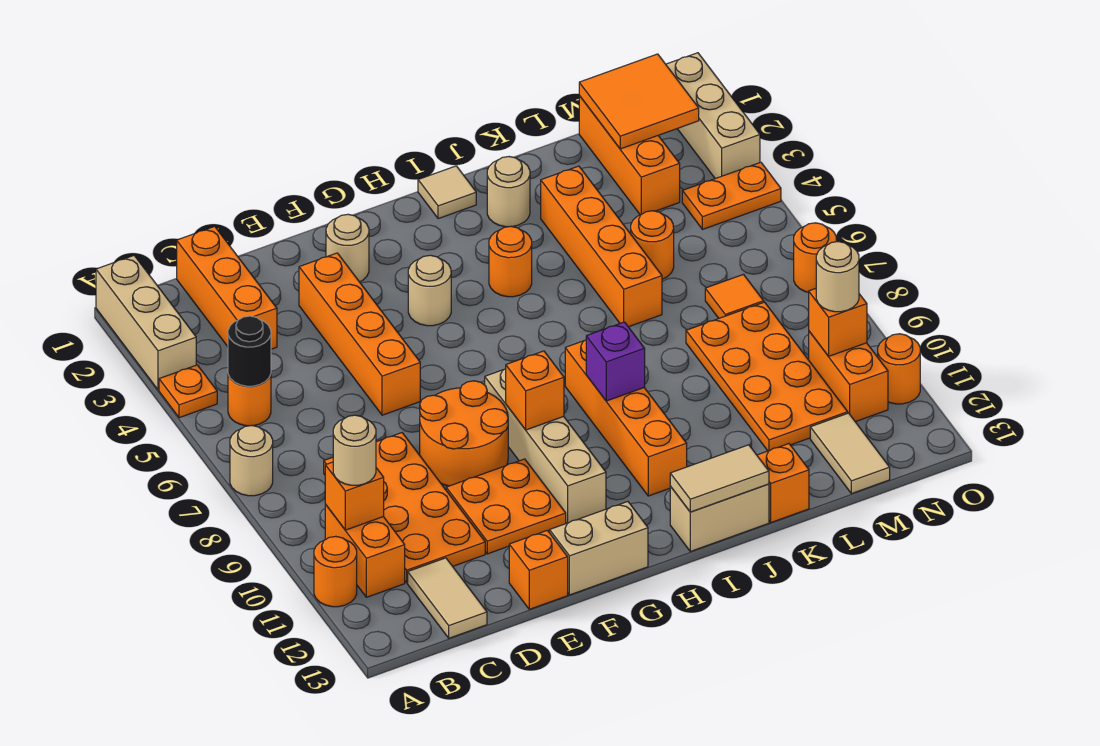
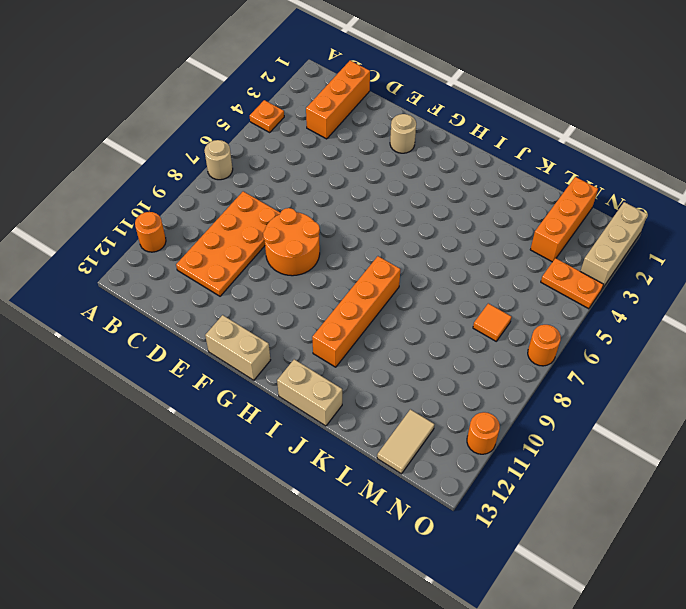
none -> tan brick A1:A3 level 1
none -> orange round brick B5 level 1
none -> orange brick B10:B11 level 1
none -> tan tile C12:C13 level 1

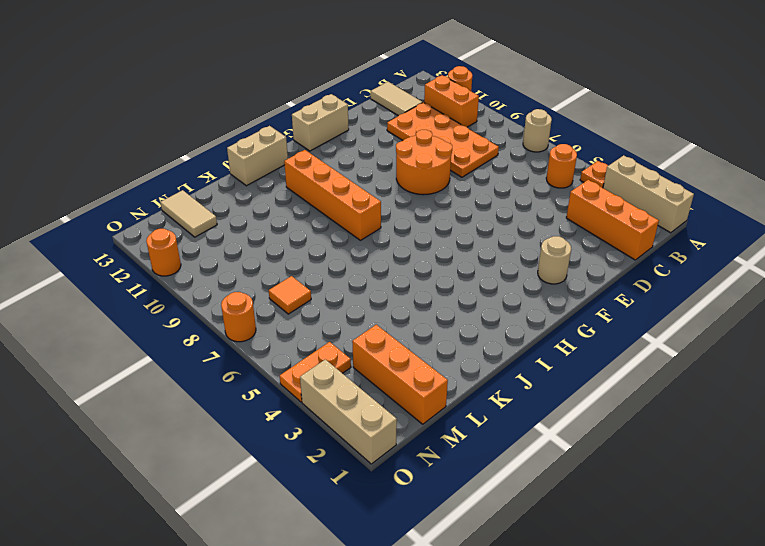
none -> orange brick E3:E6 level 1
none -> orange plate E10:F11 level 1
none -> orange brick E13 level 1
none -> tan round brick G4 level 1

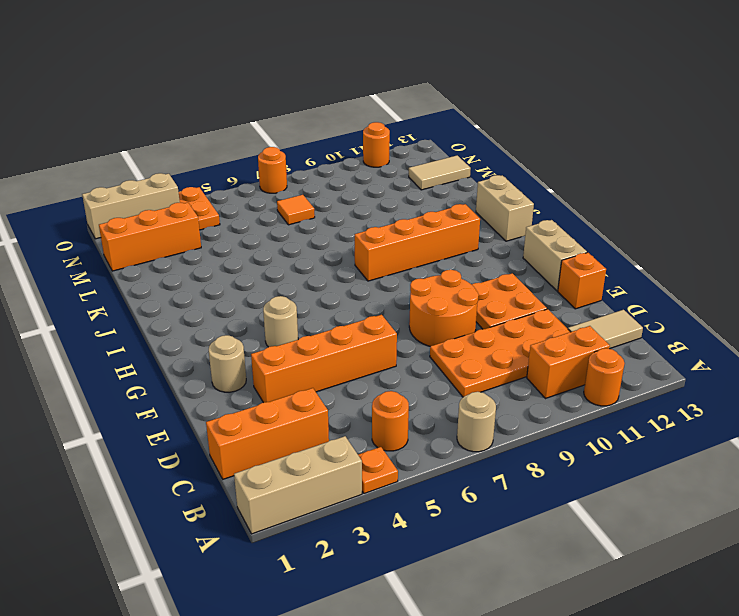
none -> tan brick G8:G11 level 1
none -> tan tile I1 level 1
none -> orange round brick I4 level 1
none -> tan round brick J2 level 1

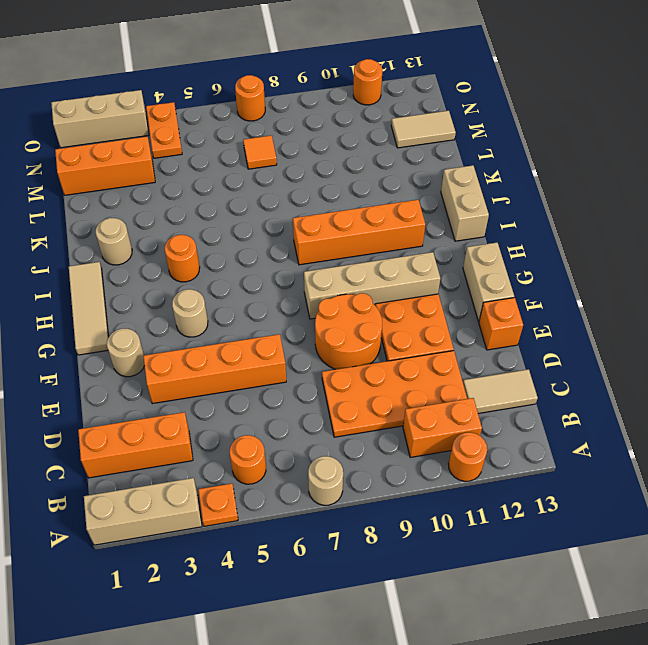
tan tile G1:I1 level 1 -> tan tile I1 level 1
none -> orange brick K3:K6 level 1
none -> orange brick K13 level 1
none -> orange round brick L5 level 1
none -> orange plate L8:M11 level 1

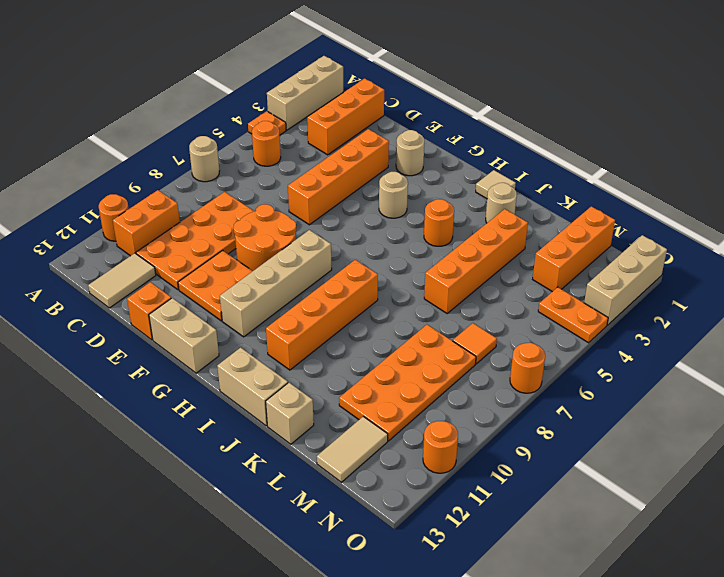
tan brick K13 level 1 -> orange brick K13 level 1
none -> orange round brick L5 level 1
none -> orange brick N10:N11 level 1
none -> black round brick B5 level 2
none -> orange brick B10 level 2

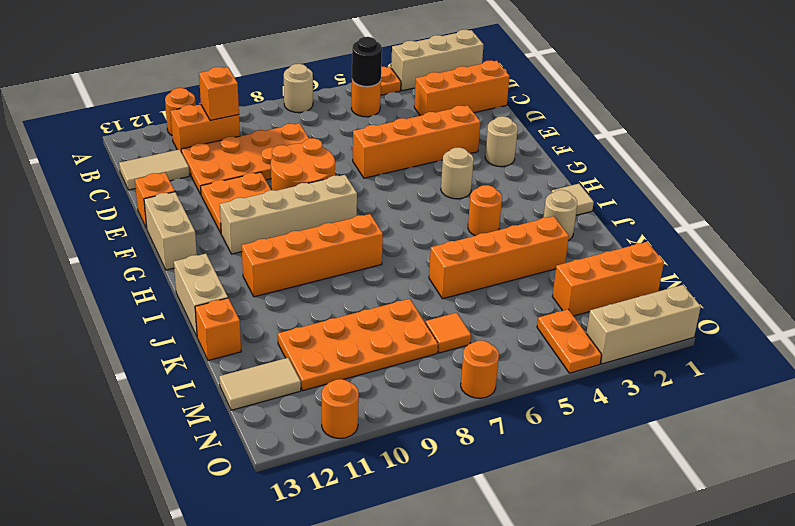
none -> orange round brick L5 level 1
none -> orange brick N10:N11 level 1
none -> orange brick G9 level 2
none -> purple brick I9 level 2

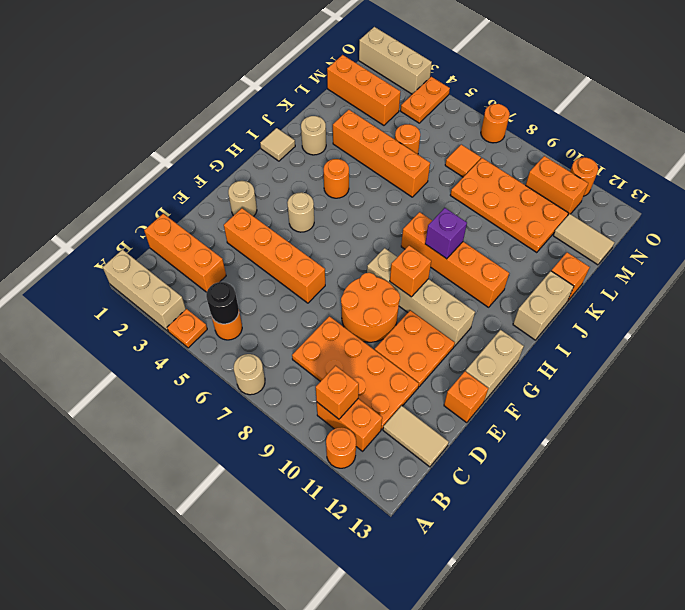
none -> tan tile I13:J13 level 2
none -> orange tile M1:N2 level 2
none -> orange brick N10 level 2
none -> tan round brick B10 level 3

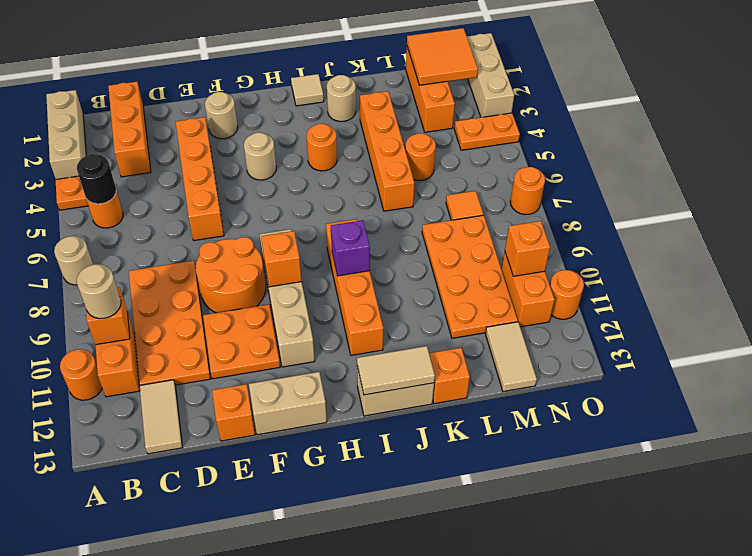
none -> tan round brick N10 level 3

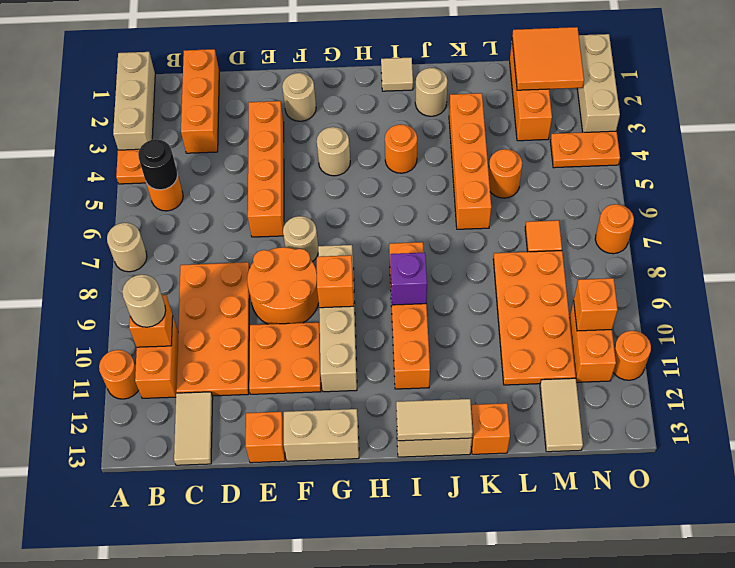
tan round brick F7 level 1 -> tan round brick N10 level 3

